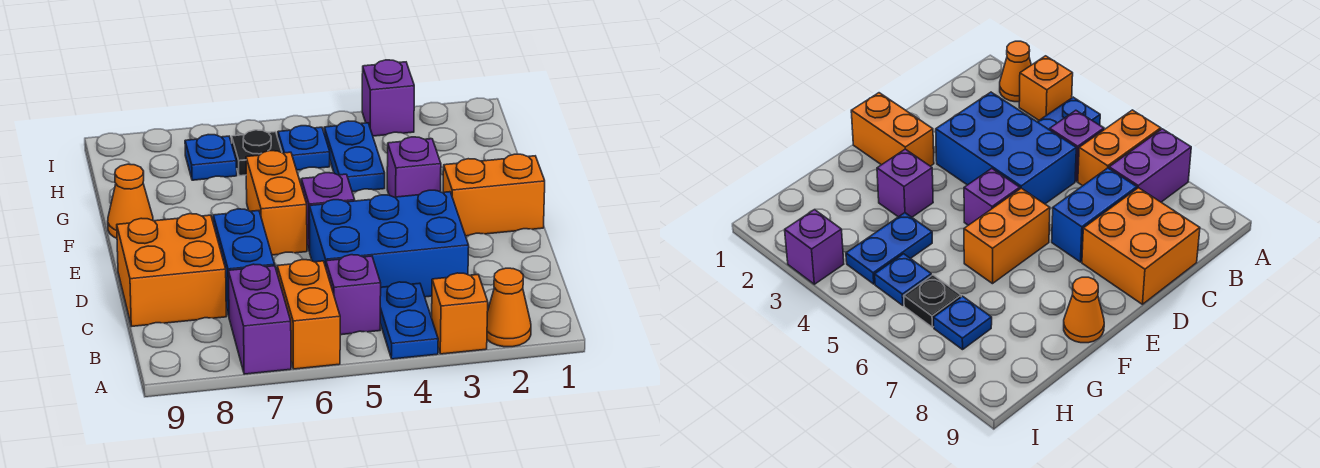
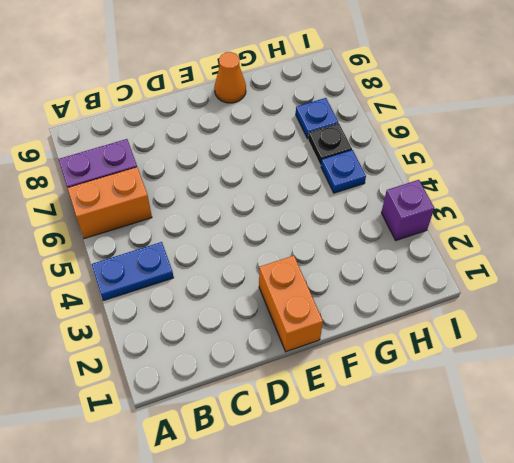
none -> orange cone A2 level 1
none -> orange brick A3 level 1
none -> purple brick B5 level 1

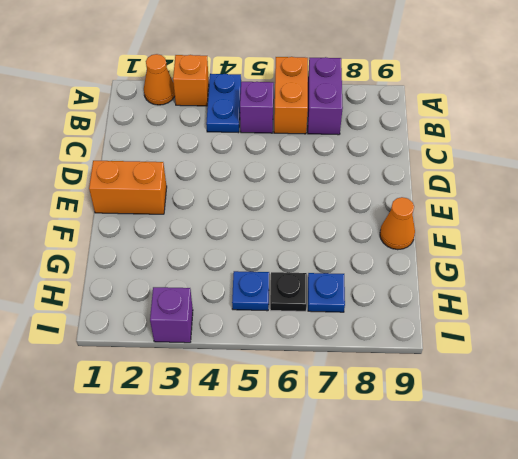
none -> blue brick C3:D5 level 1
none -> blue brick C7:D7 level 1
none -> orange brick C8:D9 level 1

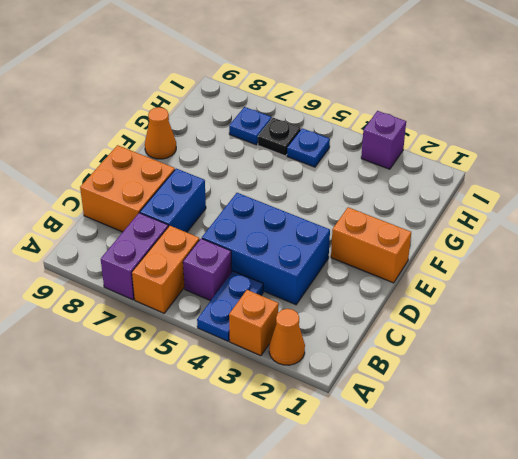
none -> purple brick E5 level 1
none -> orange brick E6:F6 level 1
none -> purple brick F3 level 1

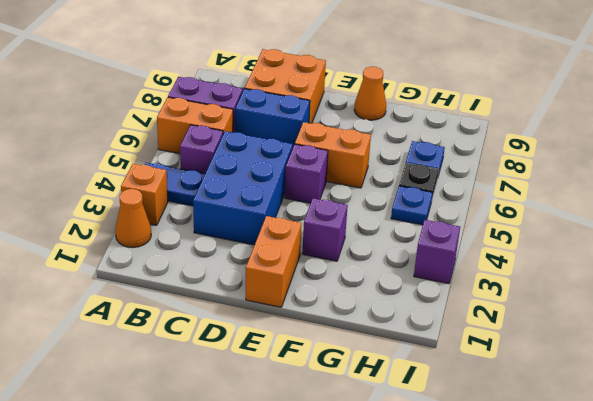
none -> blue plate G4:H4 level 1

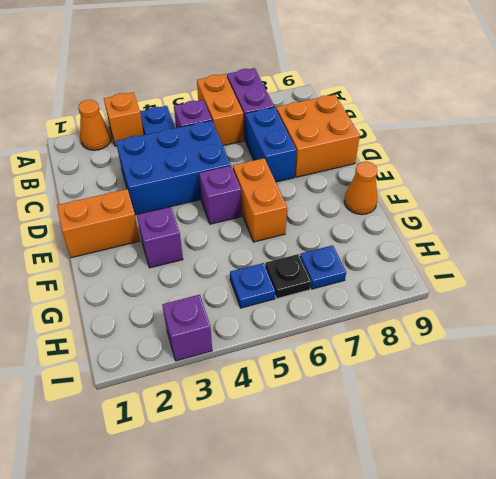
none -> blue plate G4:H4 level 1

